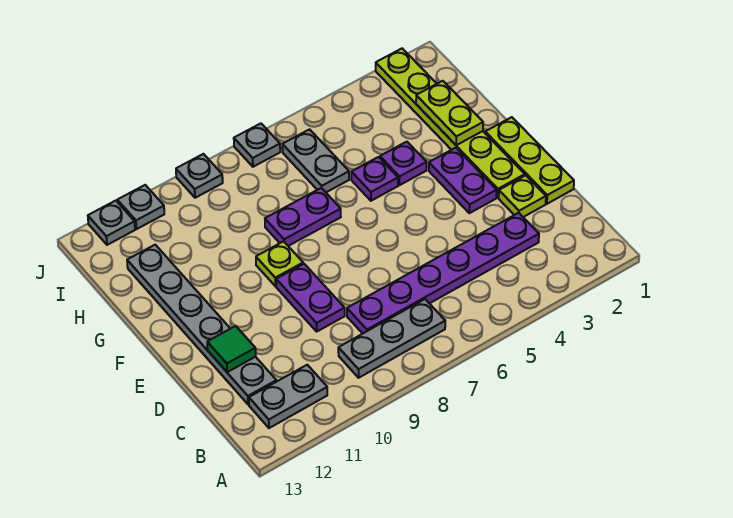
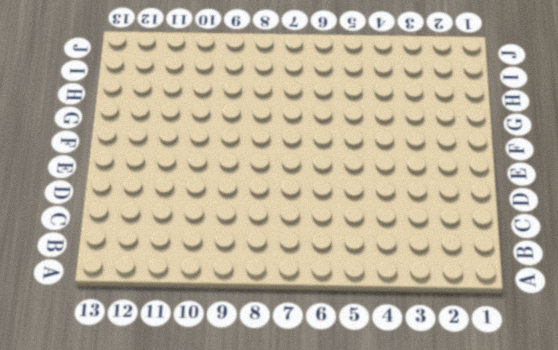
none -> grey plate B7:B9 level 1
none -> grey plate B11:B12 level 1
none -> purple plate C3:C8 level 1

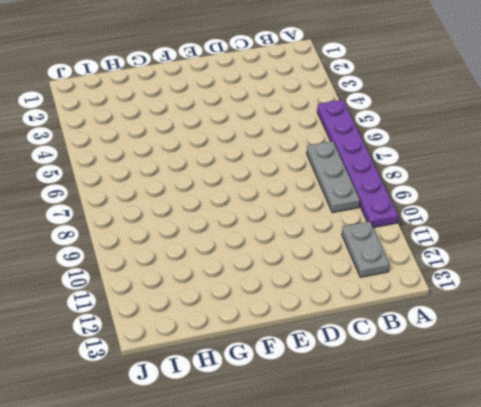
purple plate A5:A10 level 1 -> purple plate C3:C8 level 1
none -> grey plate C12:H12 level 1
none -> lime plate D1:F1 level 1
none -> lime plate D2 level 1

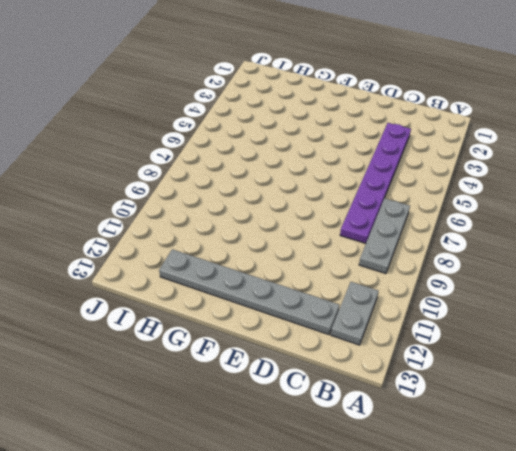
none -> lime plate D1:F1 level 1
none -> lime plate D2 level 1
none -> purple plate D9:E9 level 1

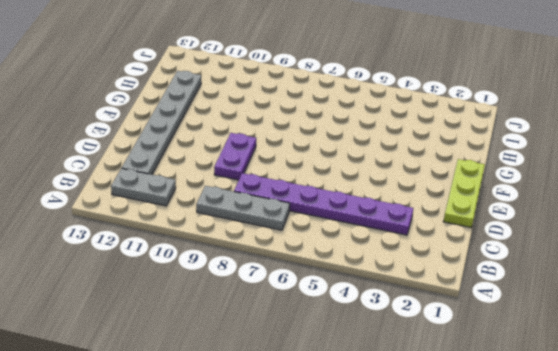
none -> lime plate D2 level 1
none -> lime plate E2:J2 level 1
none -> purple plate E3:F3 level 1

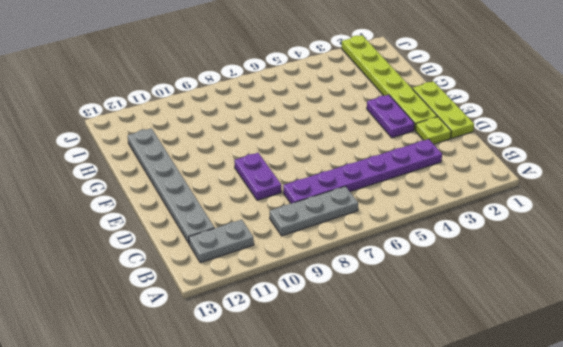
none -> lime plate F9 level 1
none -> purple plate G4 level 1
none -> purple plate G5 level 1

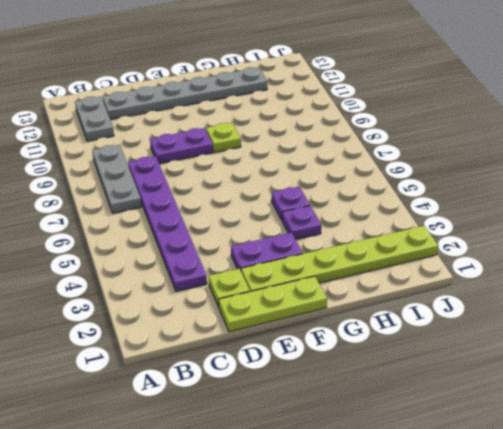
none -> purple plate G7:G8 level 1
none -> grey plate H6:I6 level 1
none -> grey plate J7 level 1

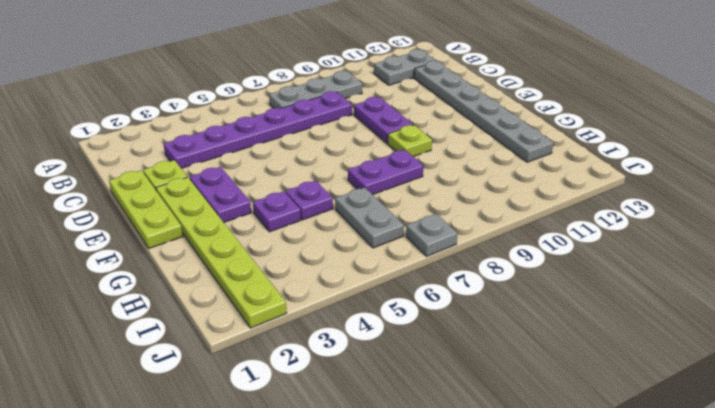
none -> grey plate J9 level 1
none -> grey plate J11 level 1
none -> grey plate J12 level 1

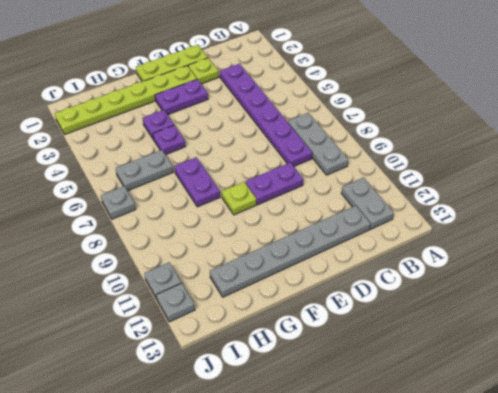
none -> grey plate J9 level 1
none -> green tile D12 level 2
none -> lime plate G2:H2 level 2

